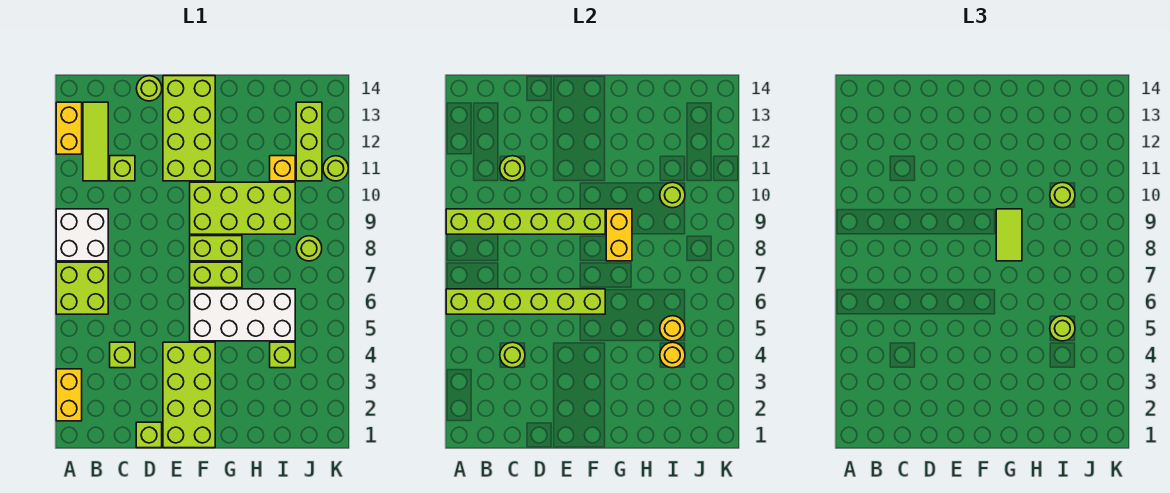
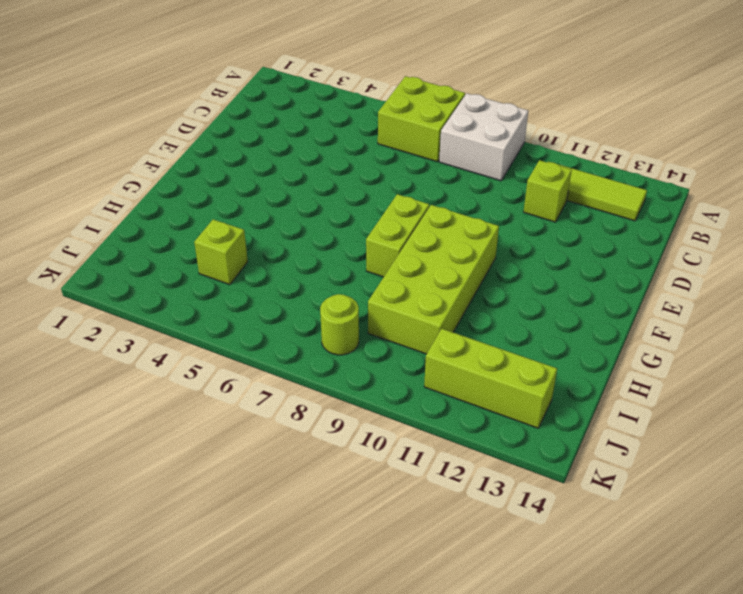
none -> yellow brick A2:A3 level 1
none -> yellow brick A12:A13 level 1
none -> lime brick C4 level 1
none -> lime brick D1 level 1

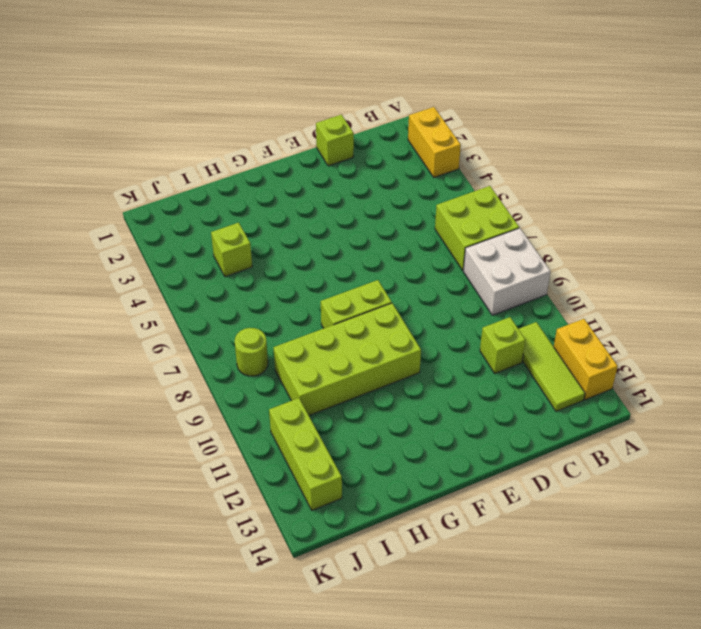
none -> lime brick C4 level 1
none -> lime round brick D14 level 1
none -> lime brick E1:F4 level 1
none -> lime brick E11:F14 level 1

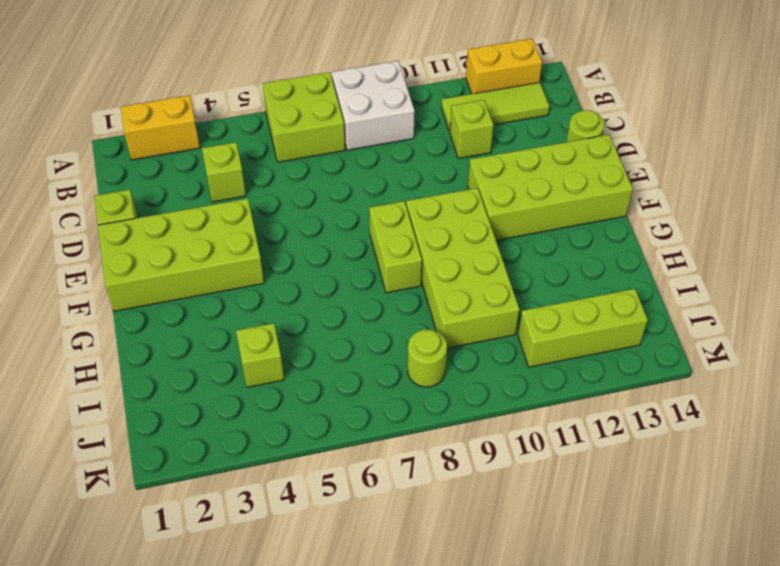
none -> white brick F5:I6 level 1
none -> lime brick F7:G7 level 1
none -> yellow brick I11 level 1
none -> lime round brick K11 level 1

